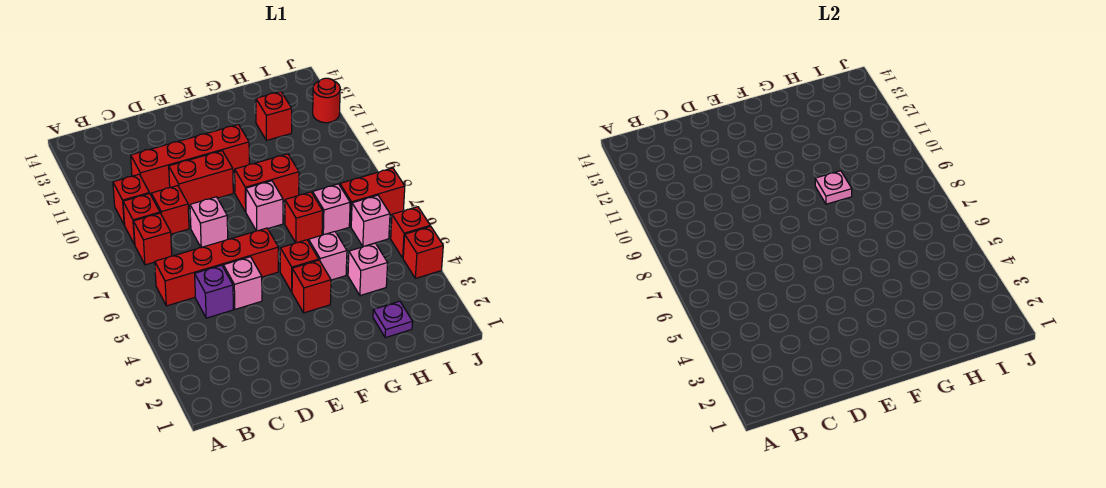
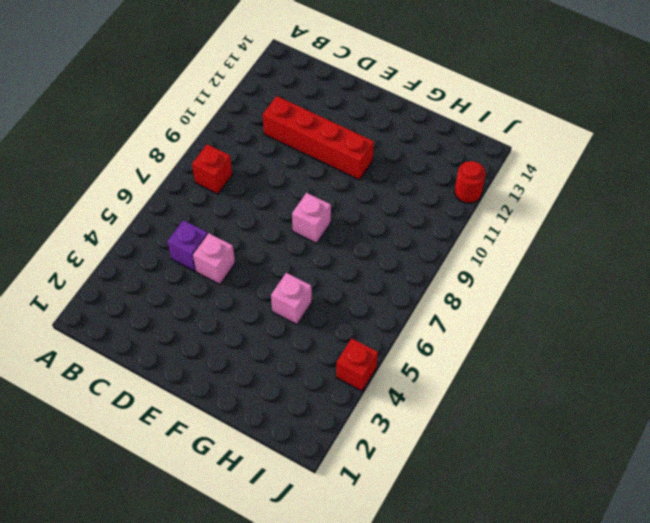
none -> red brick B6:E6 level 1
none -> red brick B9 level 1
none -> red brick B10 level 1

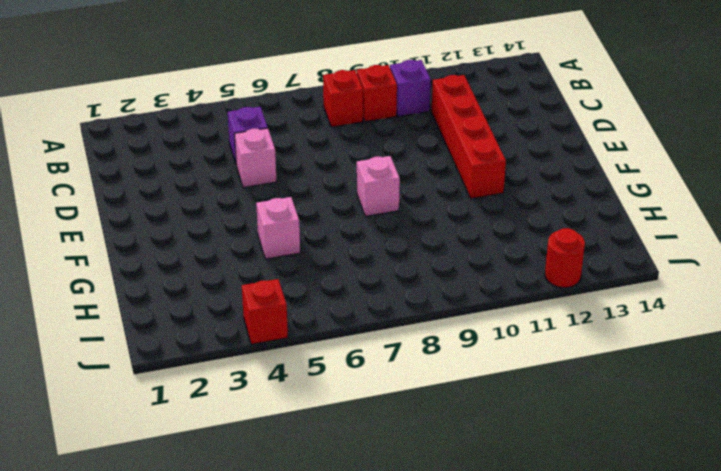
purple brick B10 level 1 -> red brick B10 level 1
none -> red brick B6:E6 level 1
none -> red brick C9 level 1
none -> pink brick D8 level 1

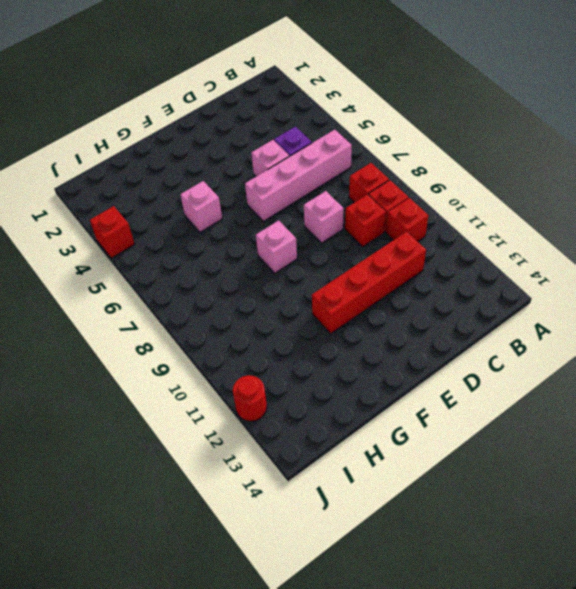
pink brick B6:E6 level 1 -> red brick B6:E6 level 1
none -> red brick D10:E10 level 1
none -> red brick F4 level 1
none -> red brick F5 level 1

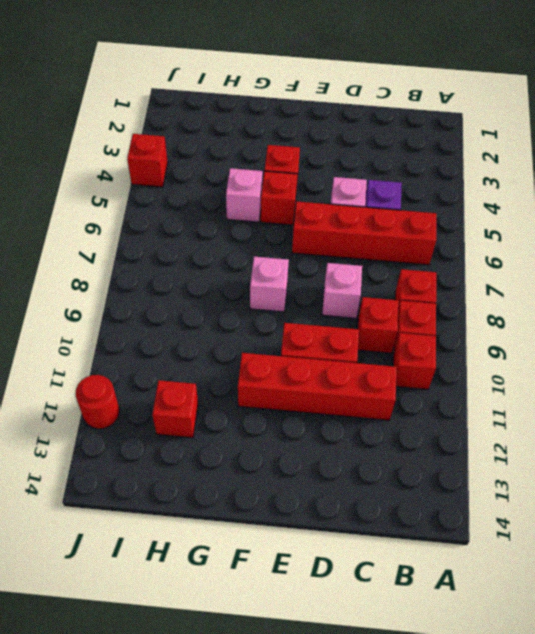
none -> red brick F9:G9 level 1
none -> red brick G7 level 1
none -> purple plate H2 level 1

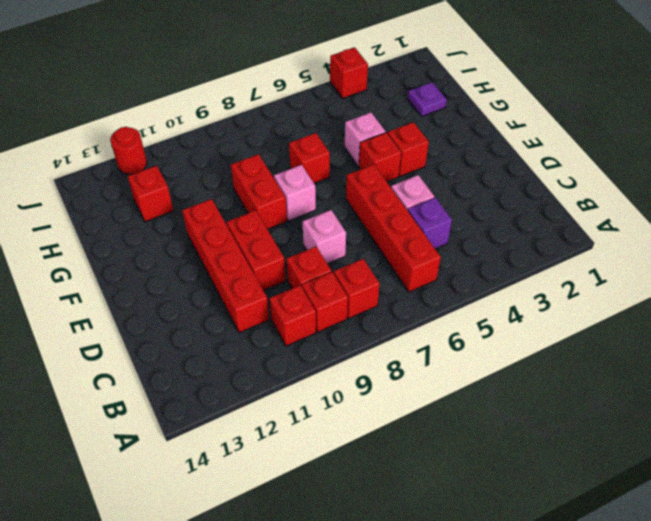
none -> pink brick H4 level 1
none -> pink brick H7 level 1
none -> pink brick I6 level 1

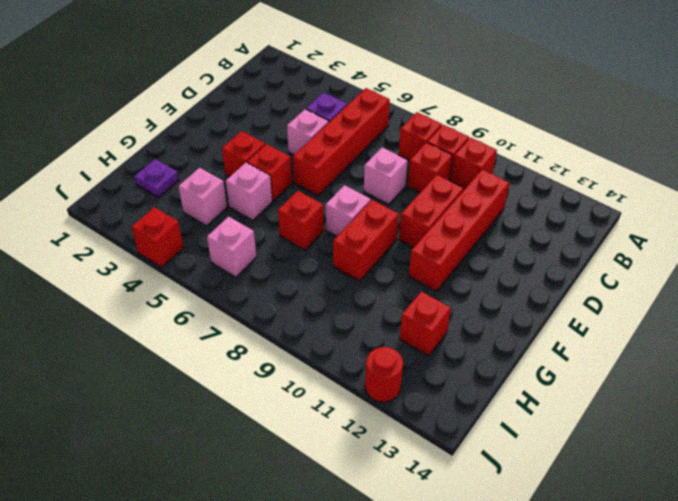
none -> pink brick H7 level 1
none -> red brick I7:J7 level 1
none -> red brick J5 level 1

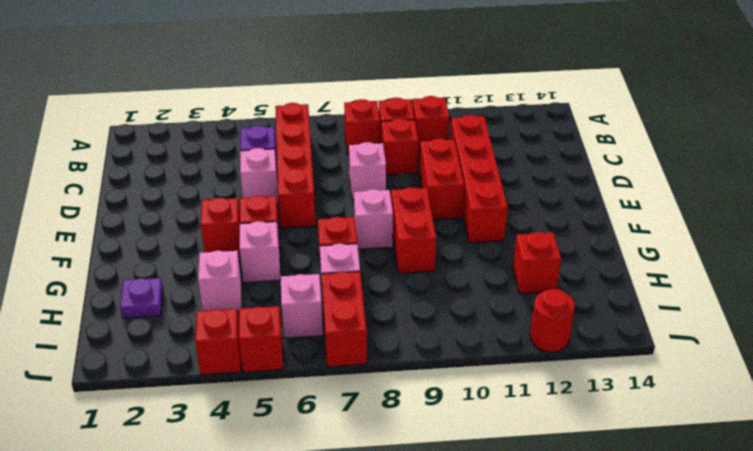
none -> pink plate G9 level 2

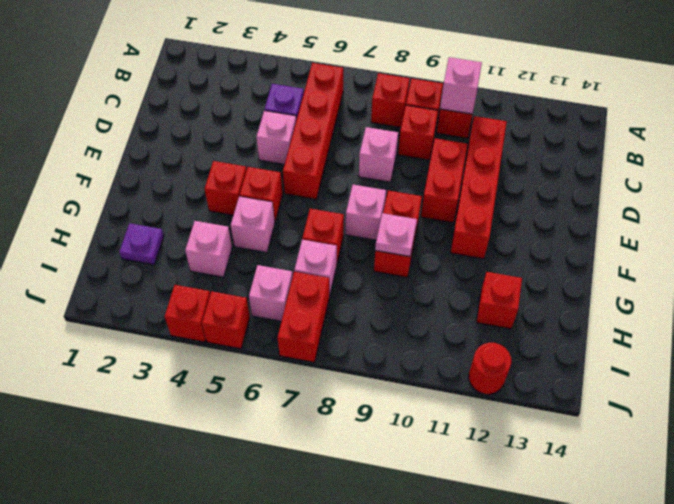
pink brick B10 level 2 -> none

